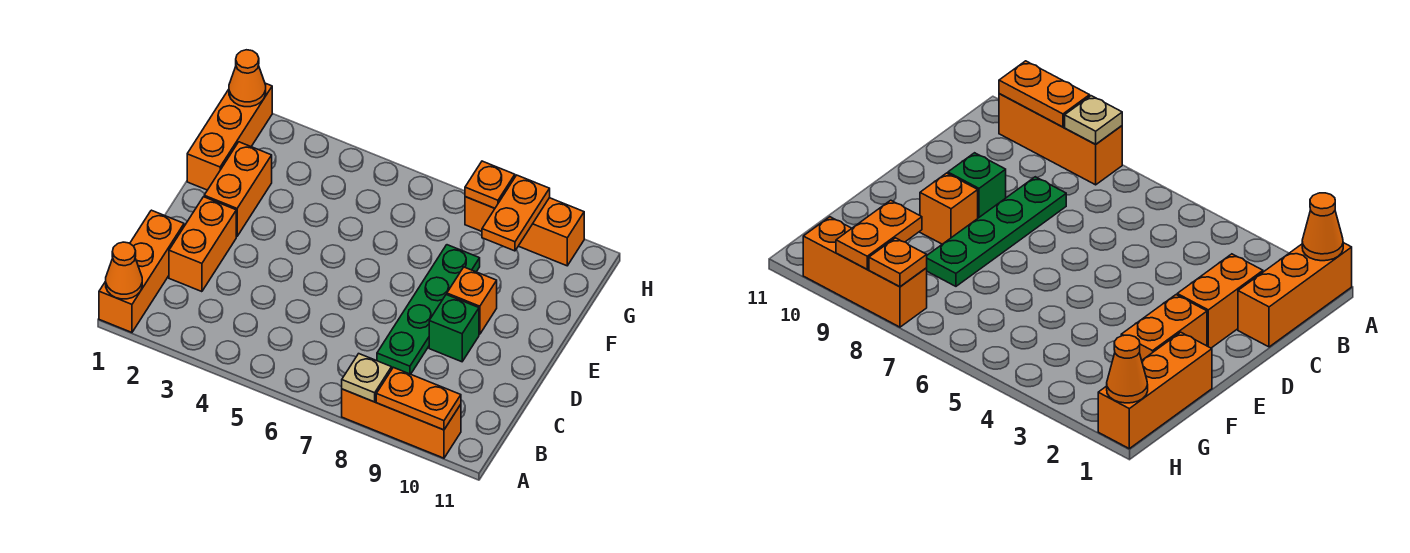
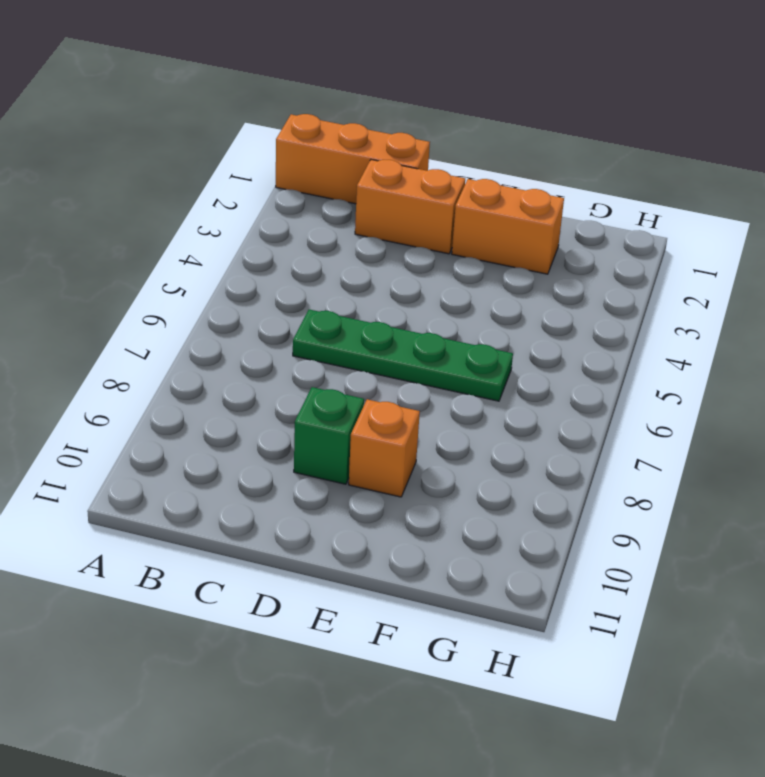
green plate C6:F6 level 1 -> green plate C8:F8 level 1
none -> orange brick A8:A10 level 1
none -> orange brick F1:H1 level 1
none -> orange brick H8:H10 level 1

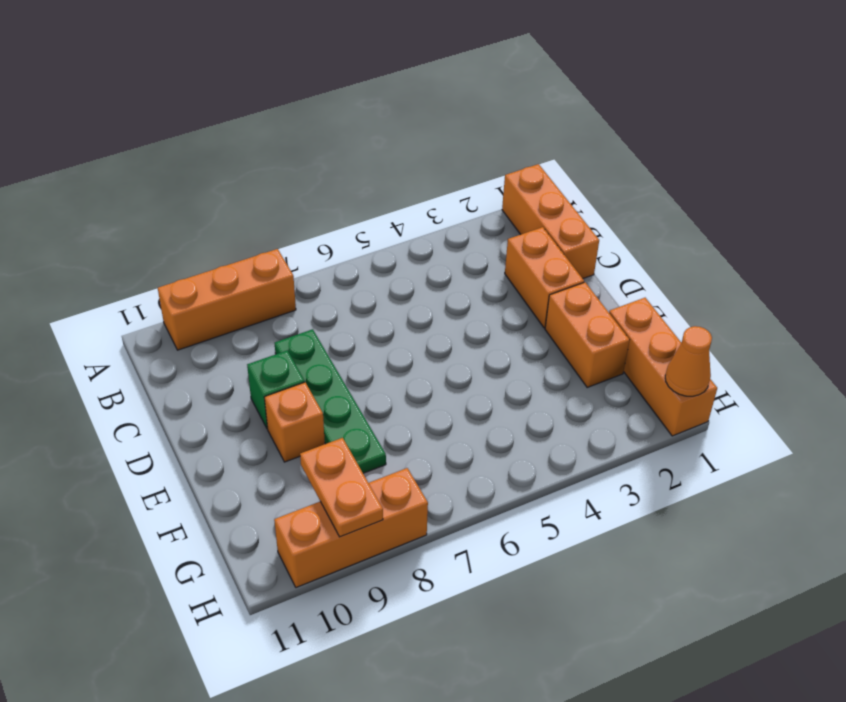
none -> orange cone A1 level 2
none -> tan plate A8 level 2
none -> orange plate A9:A10 level 2

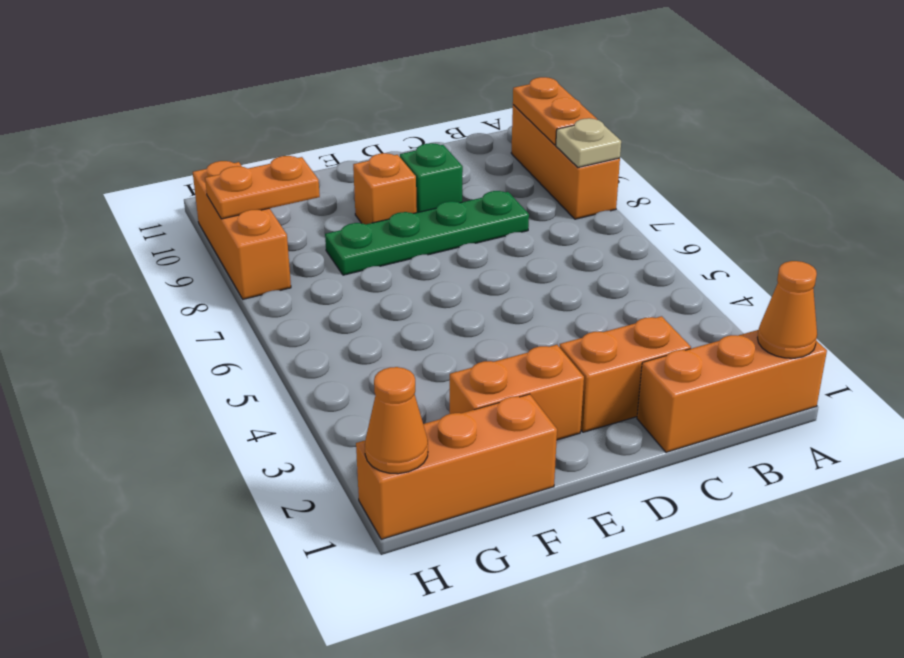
none -> orange plate H8 level 2

